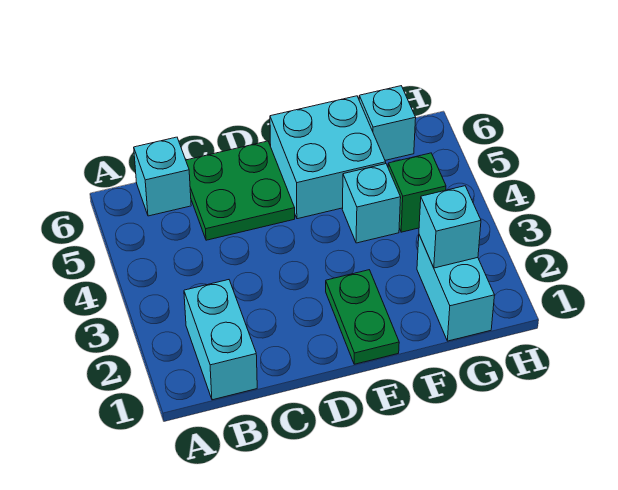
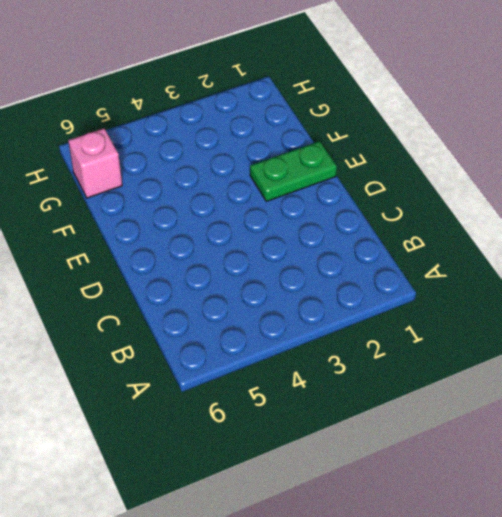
pink brick G6 level 1 -> cyan brick G6 level 1
none -> cyan brick B1:B2 level 1
none -> cyan brick B6 level 1

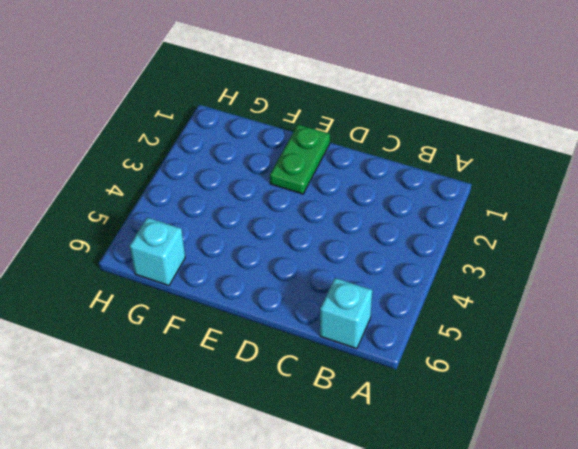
none -> cyan brick B1:B2 level 1
none -> green plate C5:D6 level 1

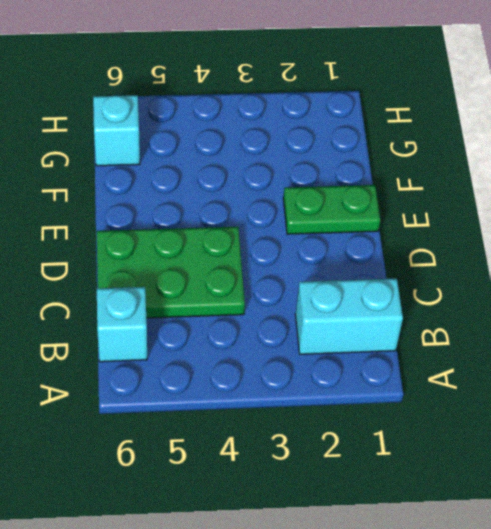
green plate C4:D6 level 1 -> green plate C5:D6 level 1
none -> cyan brick E5:F6 level 1
none -> cyan brick F4 level 1

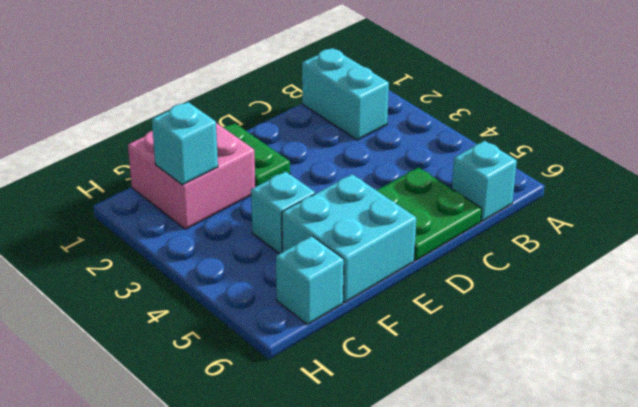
pink brick F1:G2 level 1 -> cyan brick G1:G2 level 1
none -> green brick G4 level 1

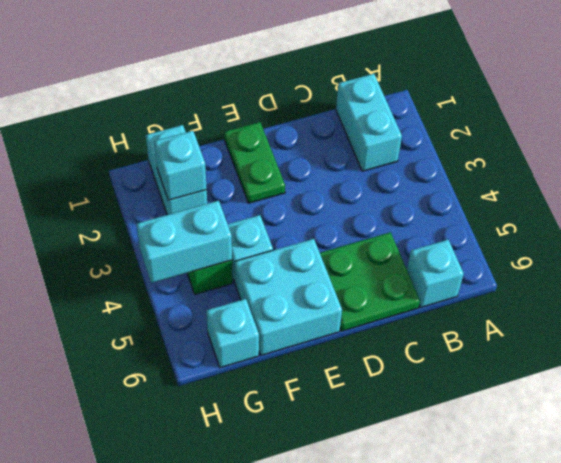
cyan brick G4:H4 level 2 -> none

